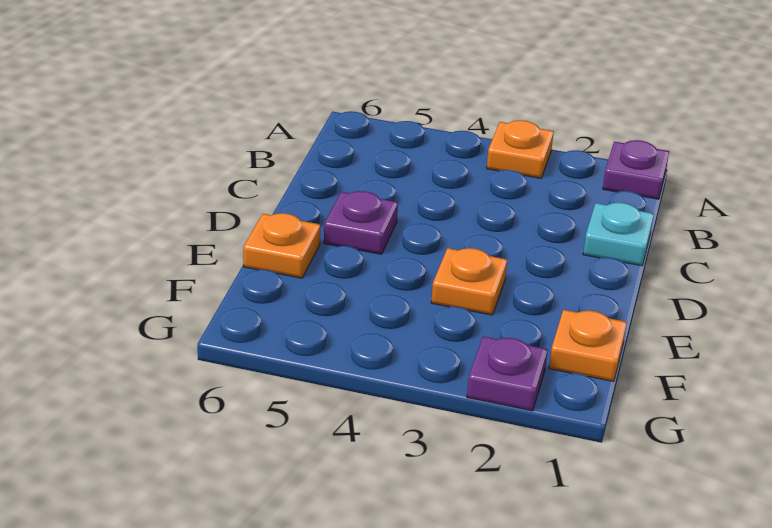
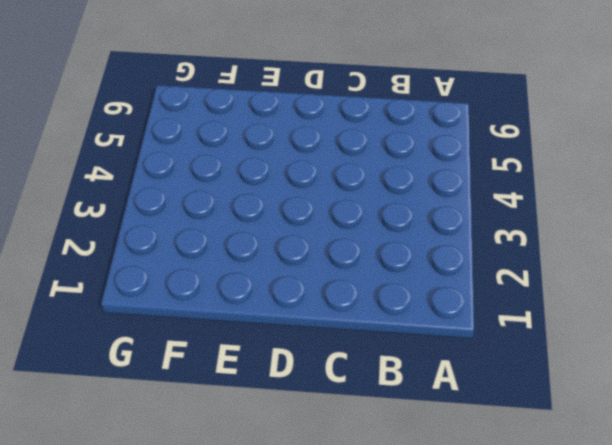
none -> purple plate A1 level 1
none -> orange plate A3 level 1

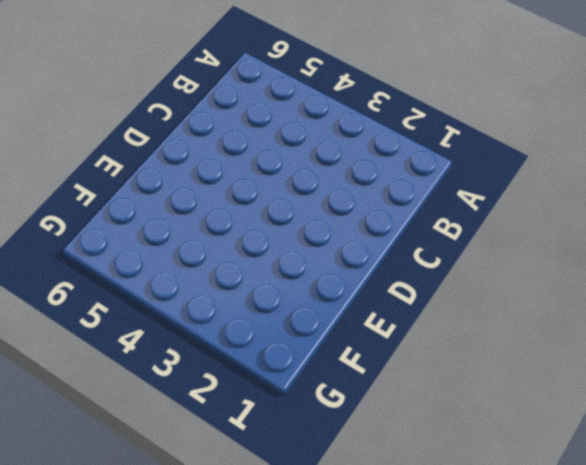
none -> purple plate A1 level 1
none -> orange plate A3 level 1

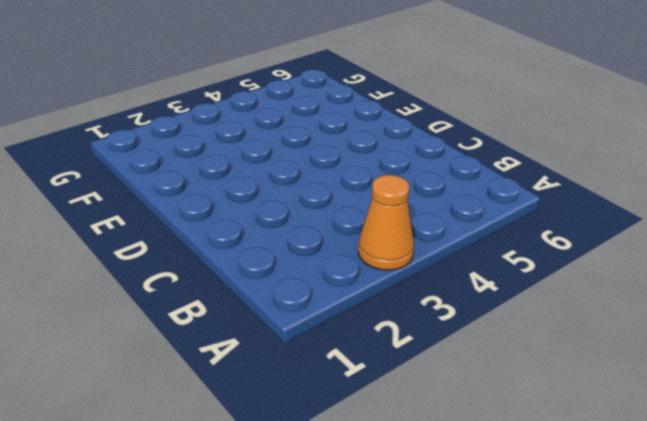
orange cone A3 level 1 -> orange plate A3 level 1
none -> purple plate A1 level 1
none -> cyan plate C1 level 1

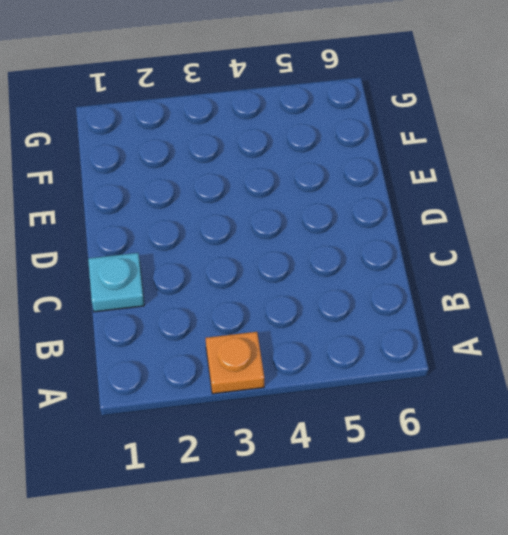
none -> purple plate A1 level 1
none -> purple plate D5 level 1

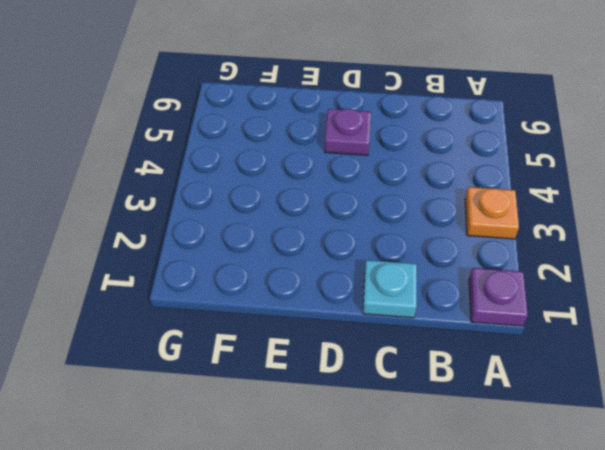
none -> orange plate E3 level 1
none -> orange plate E6 level 1

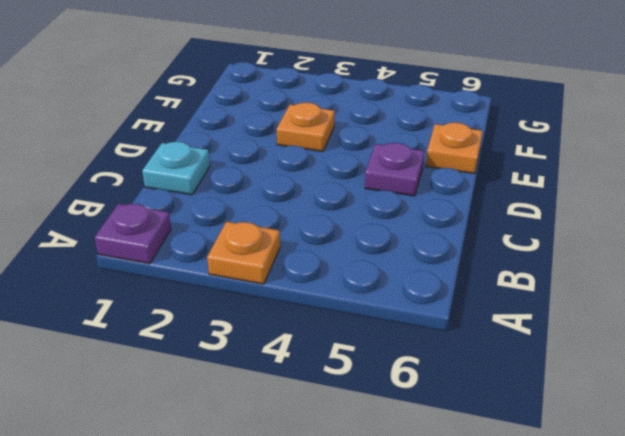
none -> orange plate F1 level 1
none -> purple plate G2 level 1

